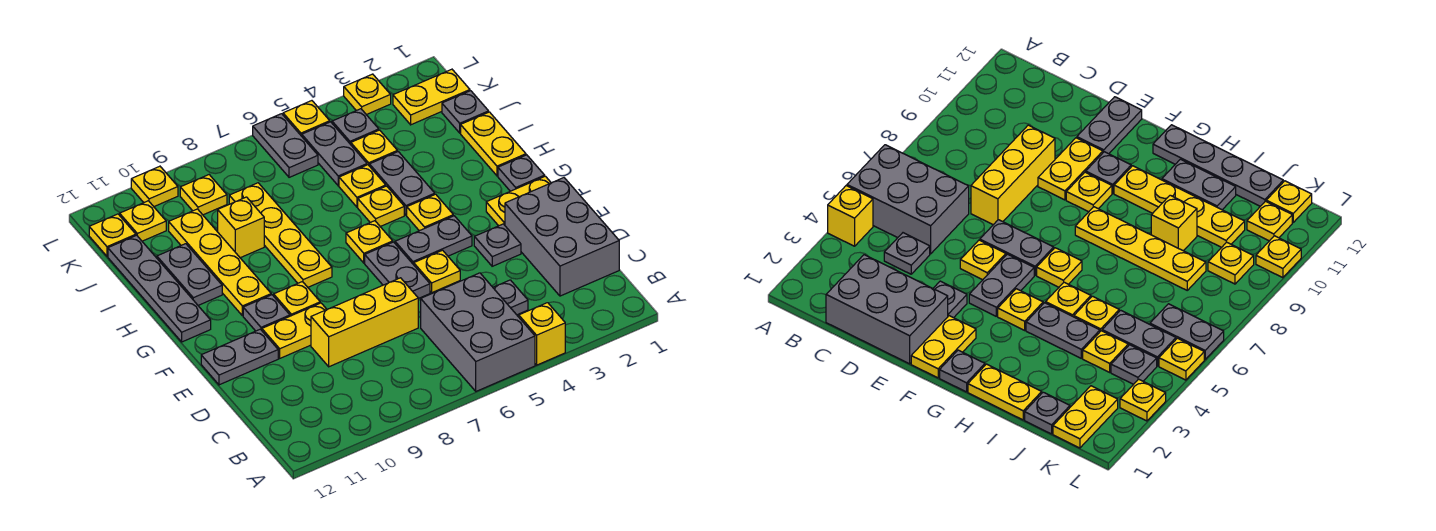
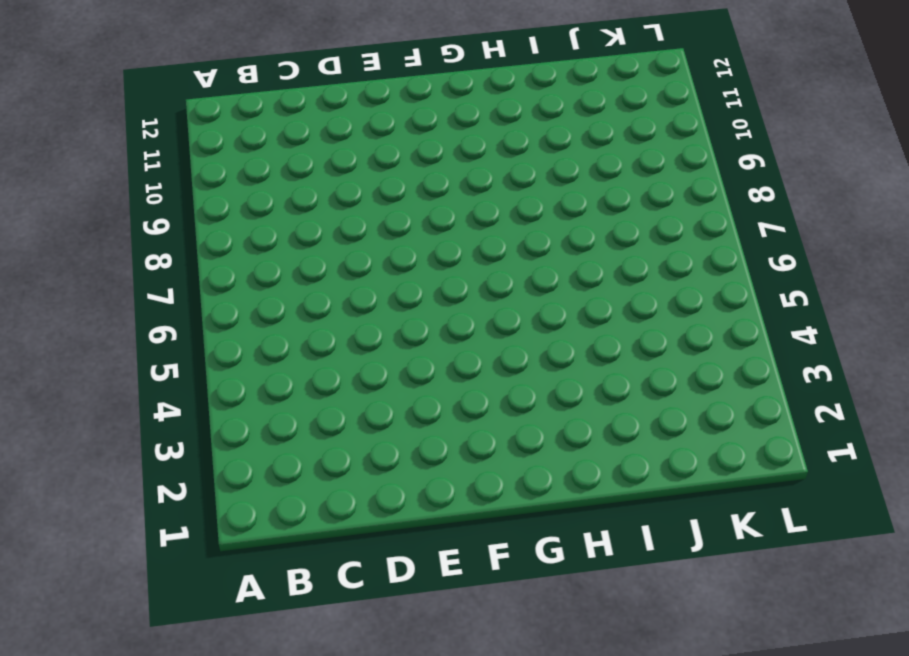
none -> yellow brick A4 level 1
none -> grey brick A5:C6 level 1
none -> grey brick C1:E2 level 1
none -> grey plate C4 level 1

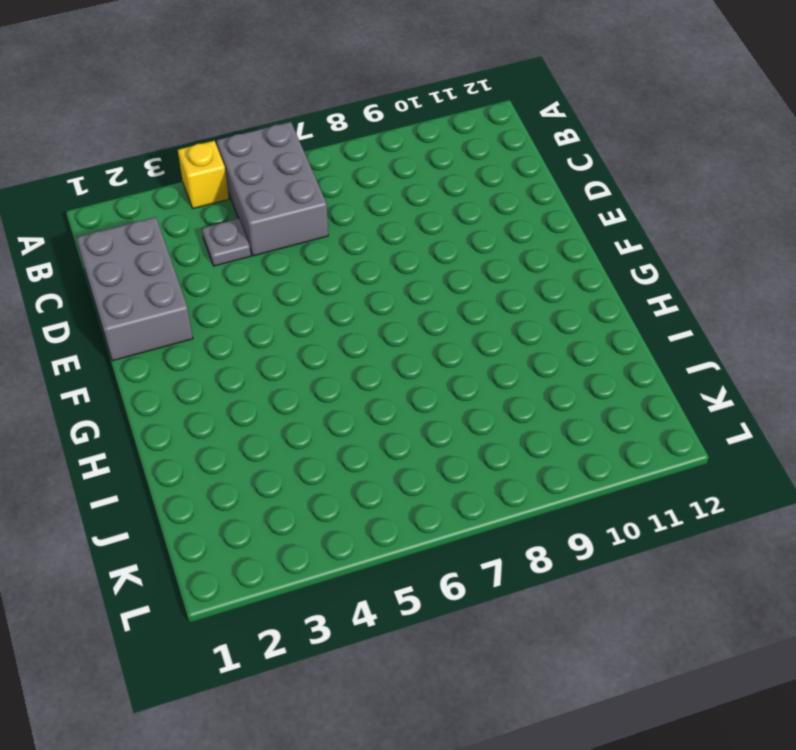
none -> yellow brick D7:D9 level 1
none -> grey plate E3 level 1
none -> yellow plate E5 level 1
none -> grey plate E6:F6 level 1

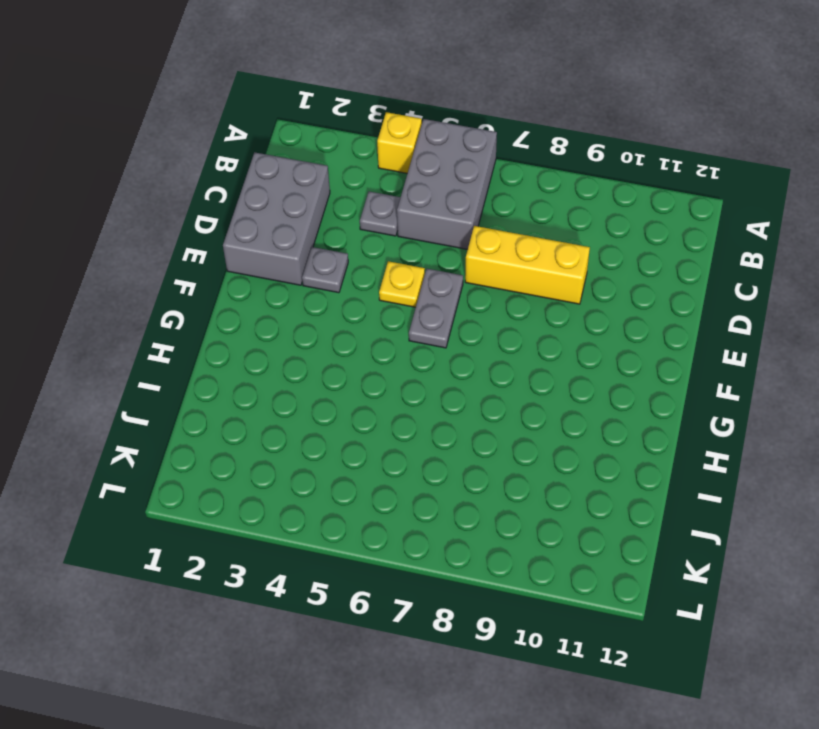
none -> yellow plate E9:E10 level 1
none -> grey plate E11:E12 level 1
none -> yellow plate F1:F2 level 1
none -> grey plate F4:F5 level 1

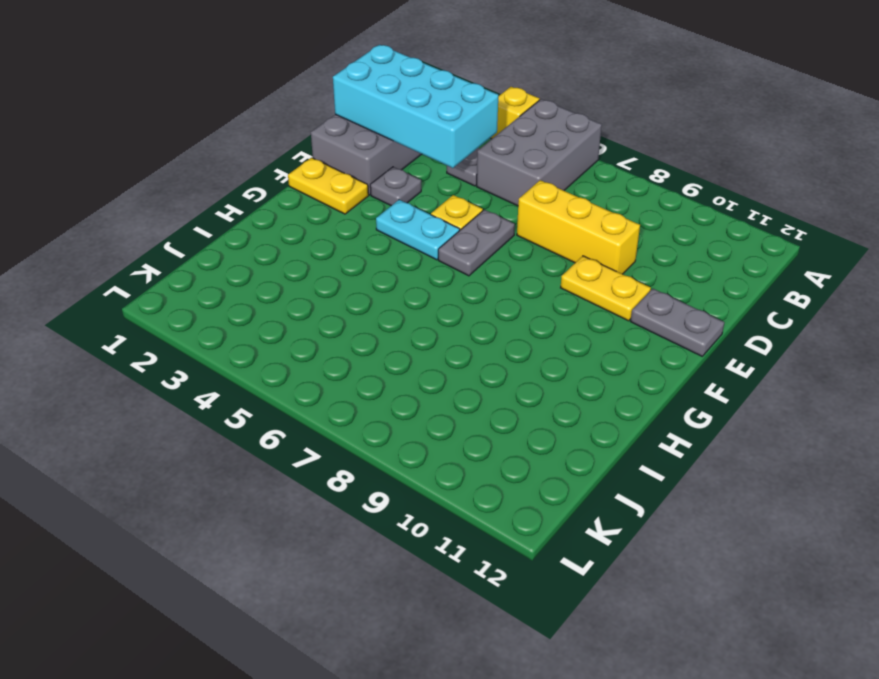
cyan brick C1:D4 level 2 -> none
cyan plate F4:F5 level 1 -> grey plate F4:F5 level 1
none -> yellow plate F9 level 1
none -> grey plate F10 level 1
none -> grey plate G1 level 1
none -> yellow plate G4 level 1

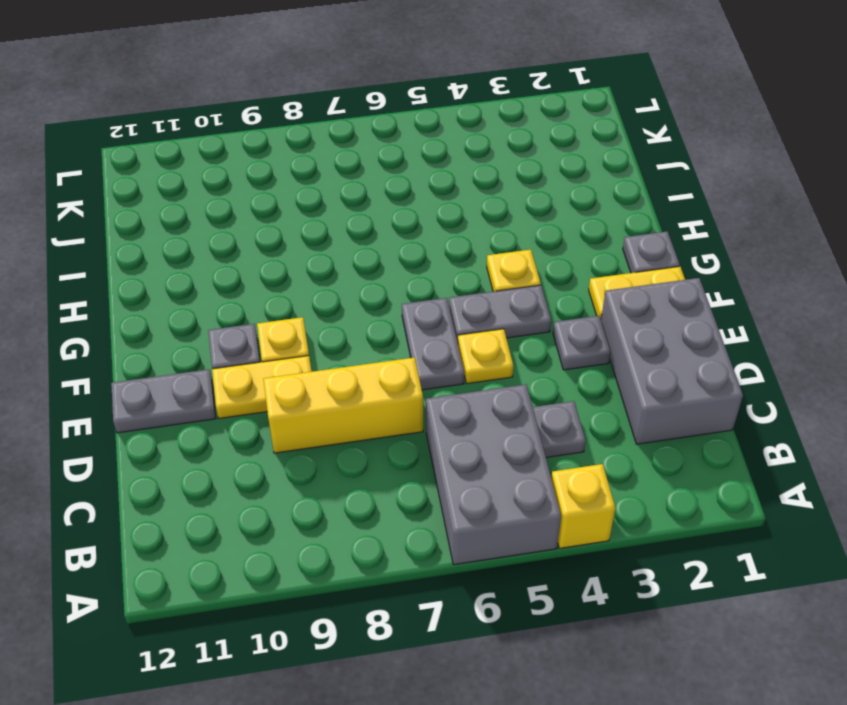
none -> yellow plate G6 level 1
none -> yellow plate G8:J8 level 1
none -> yellow plate G10:J10 level 1
none -> grey plate G12:J12 level 1

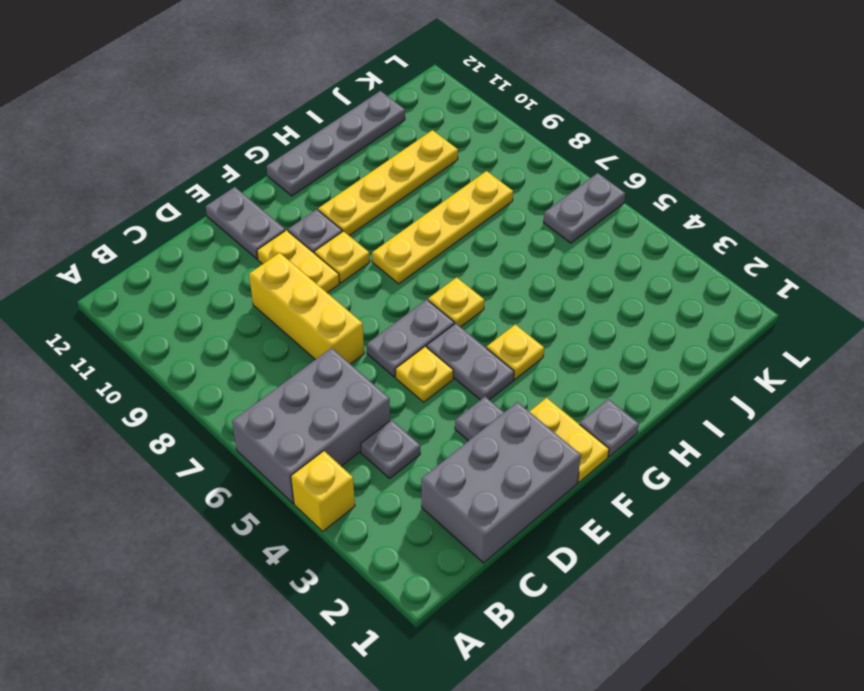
none -> yellow plate H1:I1 level 1
none -> grey plate H4:I4 level 1
none -> yellow plate H5 level 1
none -> grey plate H11:I11 level 1

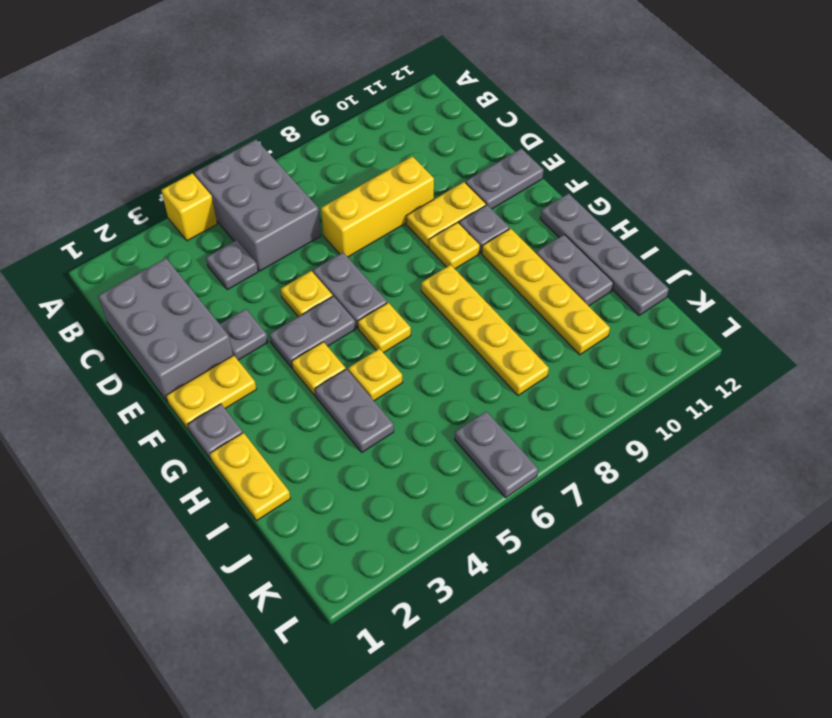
none -> yellow plate I5 level 1
none -> yellow brick I9 level 1
none -> grey plate J1 level 1
none -> yellow plate J4 level 1

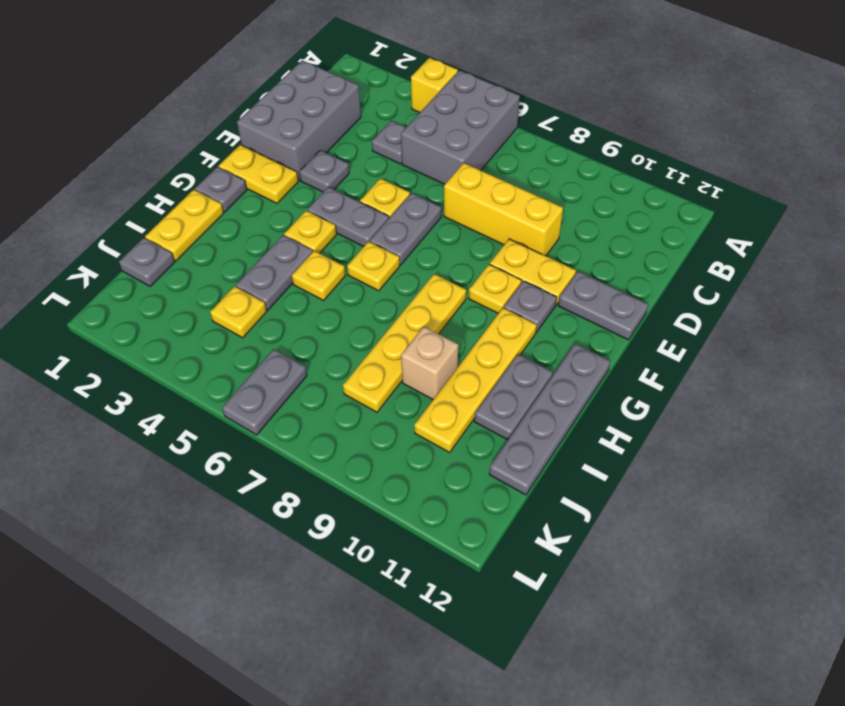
tan brick I9 level 1 -> yellow brick I9 level 1
none -> yellow plate I5 level 1
none -> grey plate J5:K5 level 1
none -> yellow plate K1:K2 level 1
none -> grey plate K4 level 1

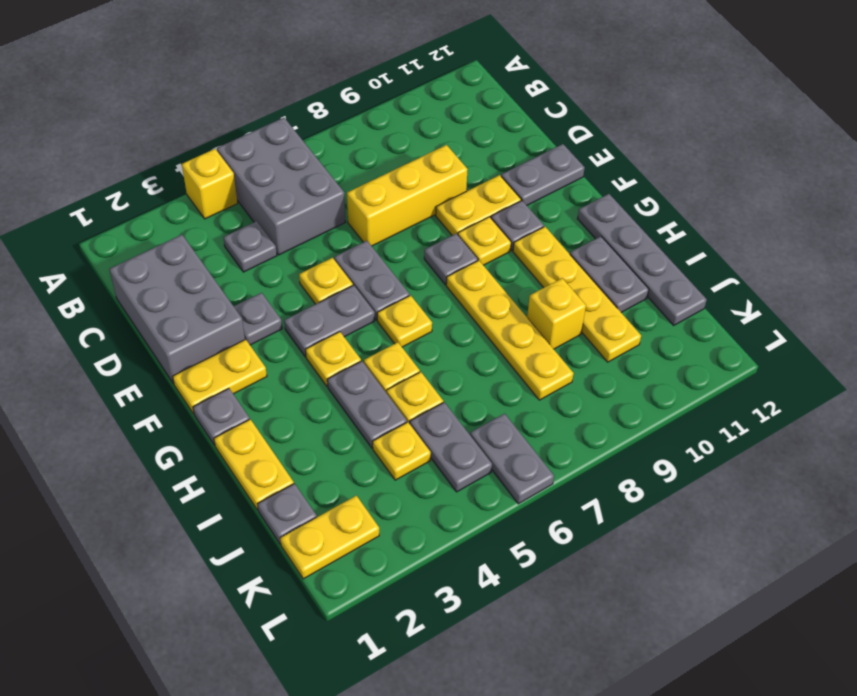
grey plate F8 level 1 -> grey plate K4 level 1
none -> yellow plate K9 level 1
none -> yellow plate K11 level 1
none -> yellow plate K12 level 1
none -> yellow plate L3 level 1

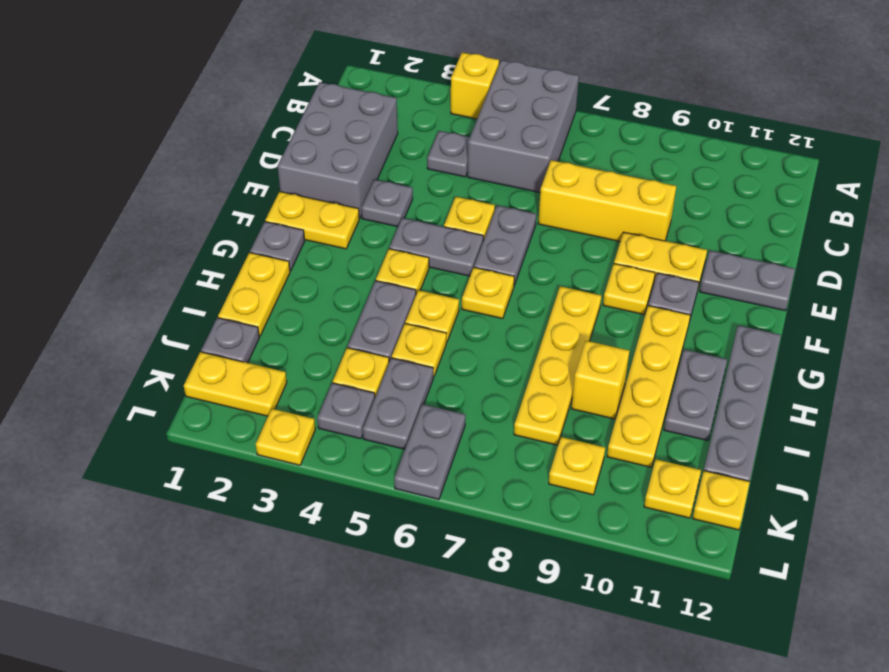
none -> yellow plate L5 level 1
none -> yellow plate L10 level 1

